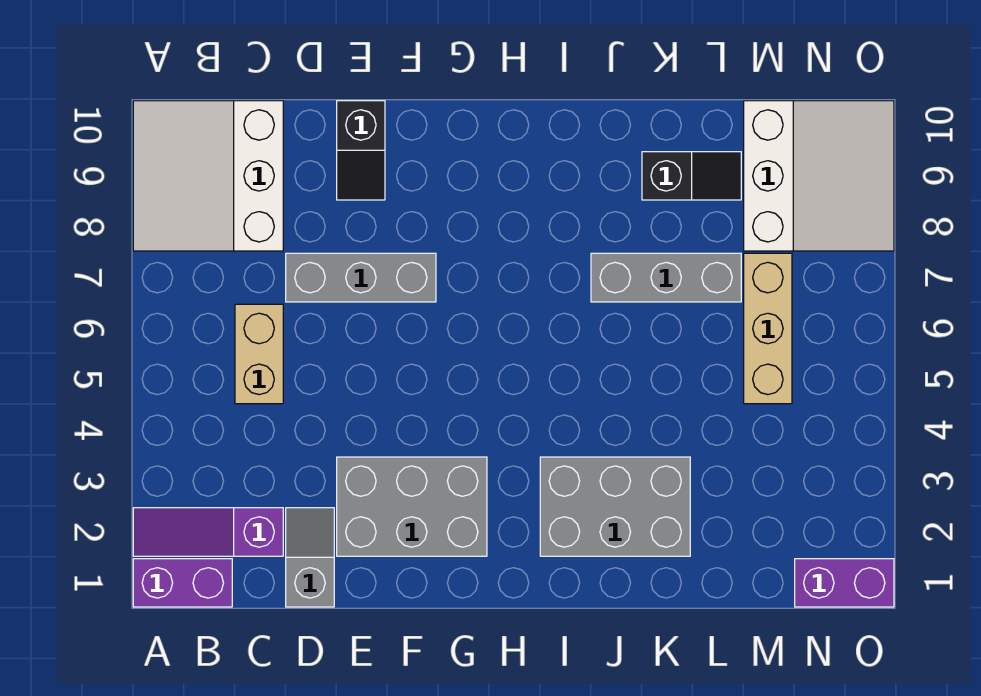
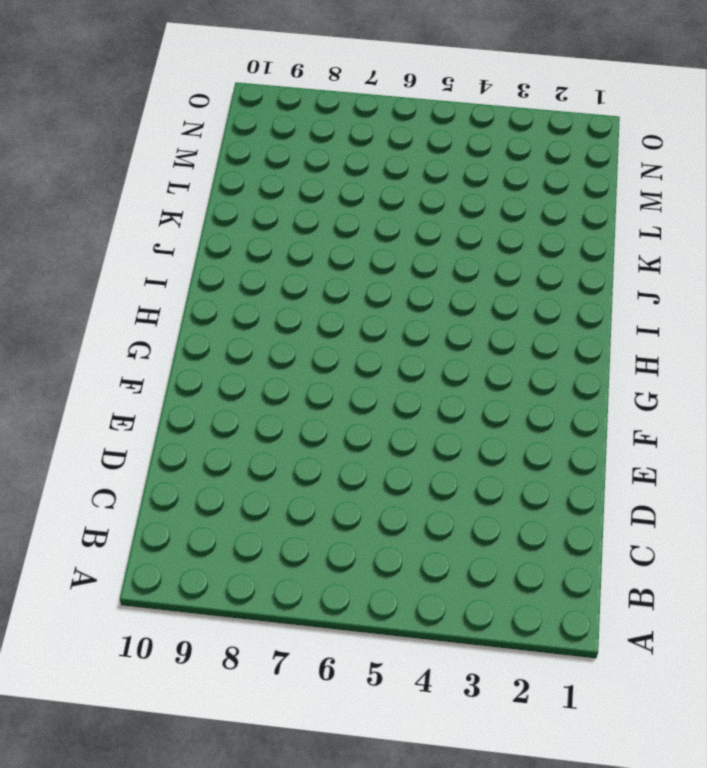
none -> purple brick A1:B1 level 1
none -> purple slope A2:C2 level 1 top C
none -> white slope A8:C10 level 1 top C

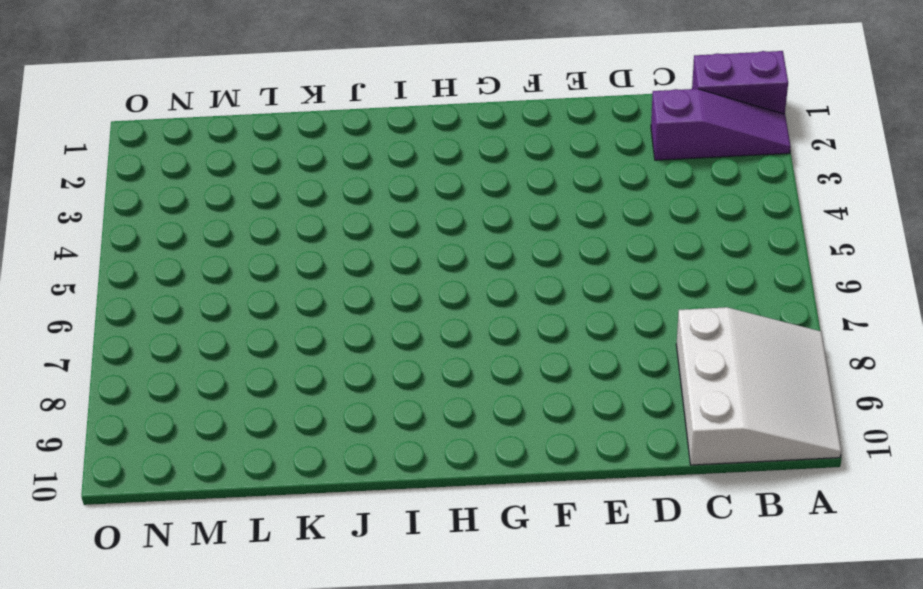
none -> tan brick C5:C6 level 1
none -> grey slope D1:D2 level 1 top 1
none -> grey brick D7:F7 level 1

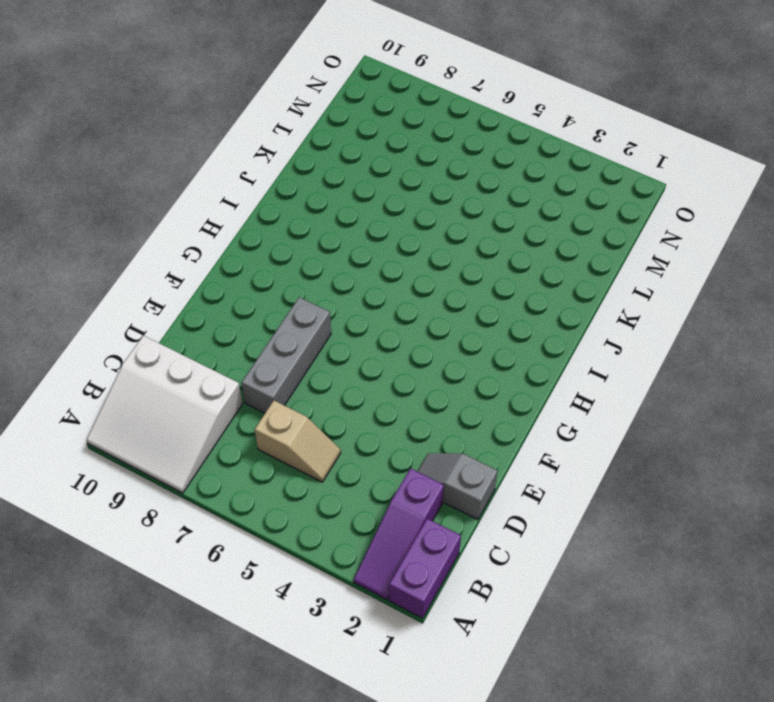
tan slope C5:C6 level 1 top 6 -> tan brick C5:C6 level 1
none -> grey brick E2:G3 level 1
none -> black slope E9:E10 level 1 top 10
none -> grey brick I2:K3 level 1

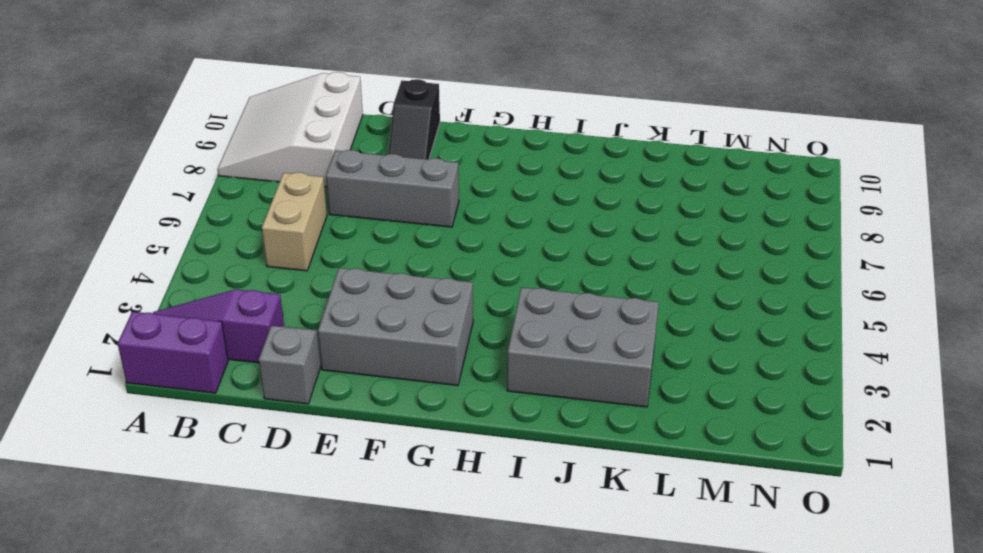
none -> grey brick J7:L7 level 1
none -> black slope K9:L9 level 1 top K
none -> tan brick M5:M7 level 1

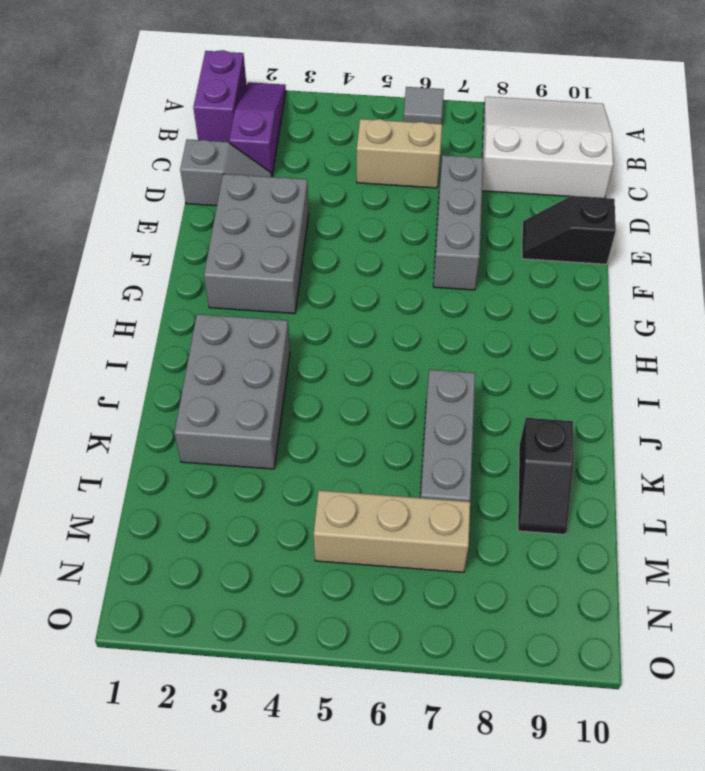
grey tile A6 level 1 -> none
none -> white slope M8:O10 level 1 top M
none -> purple brick N1:O1 level 1

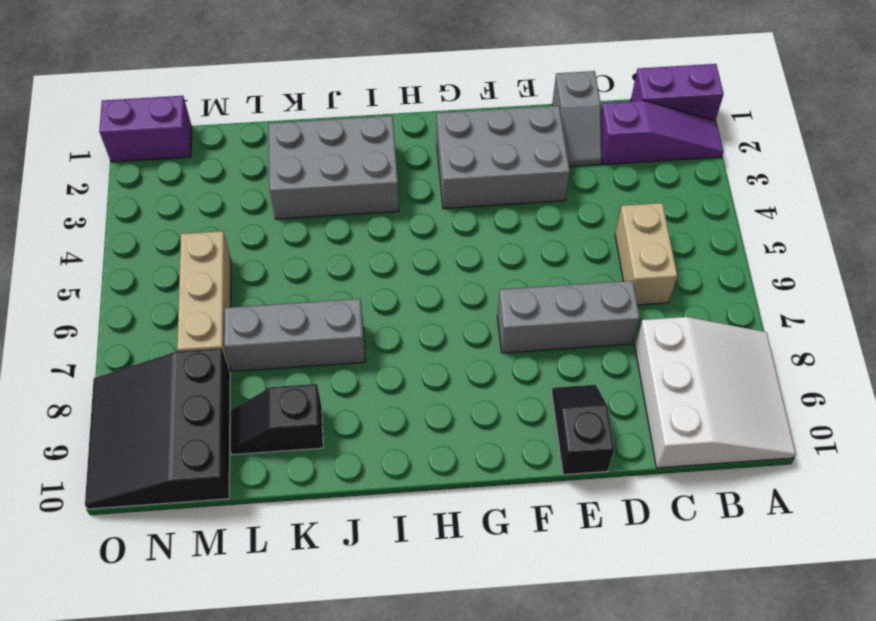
black slope M8:O10 level 1 top M -> white slope M8:O10 level 1 top M

